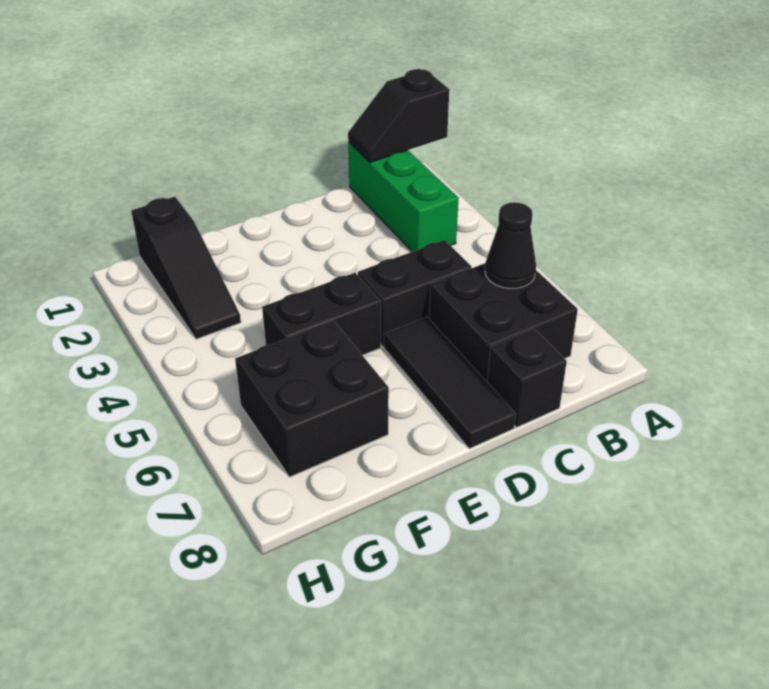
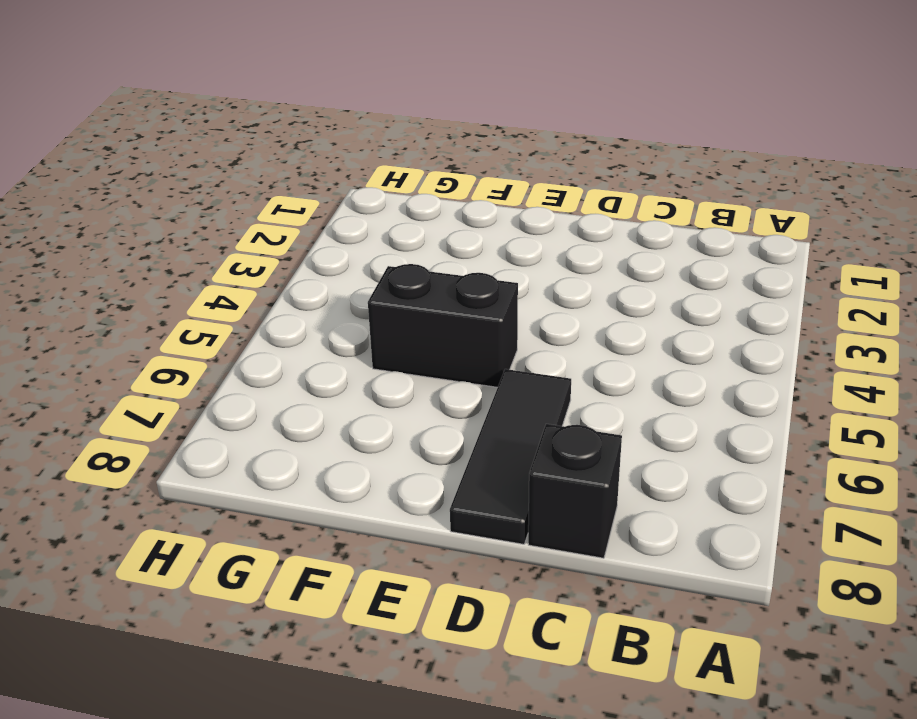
none -> green brick B1:B3 level 1
none -> black brick B6:C7 level 1

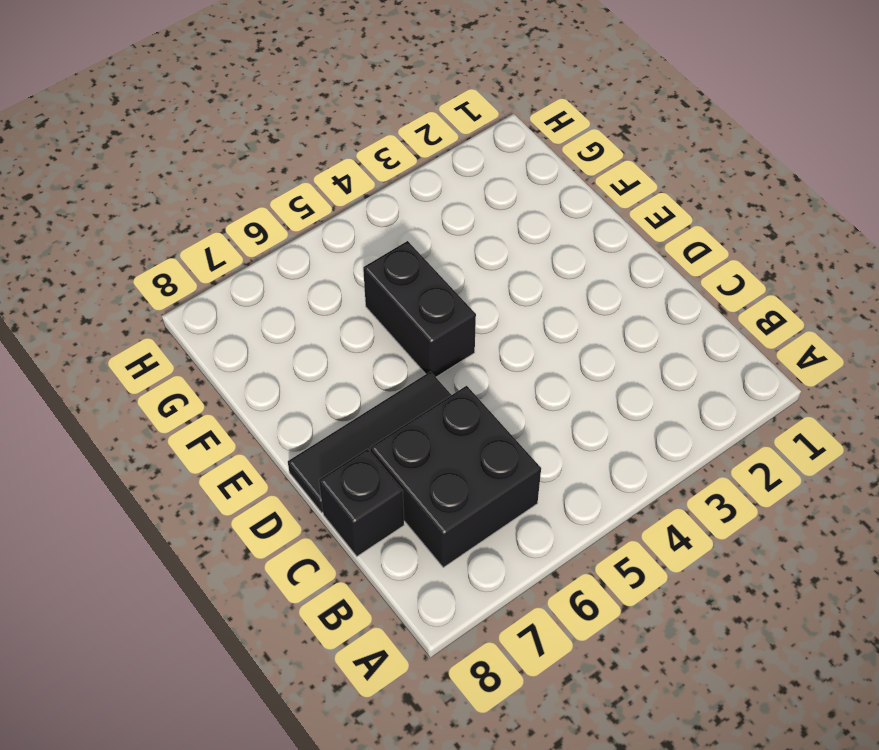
none -> green brick B1:B3 level 1
none -> black brick C5:D5 level 1

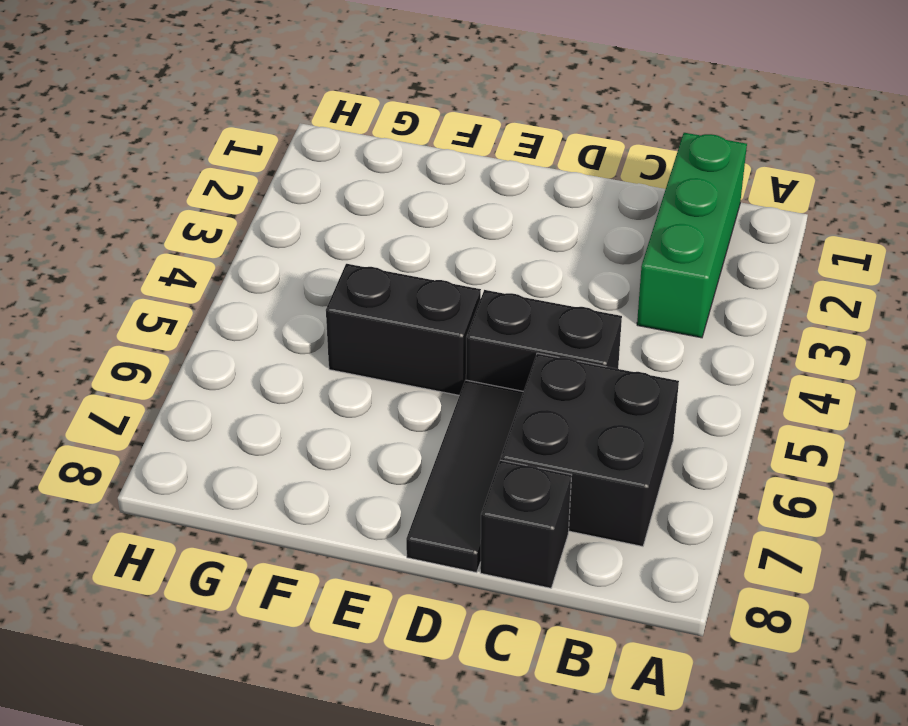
none -> black brick F6:G7 level 1
none -> black slope G1:G3 level 1 top 1

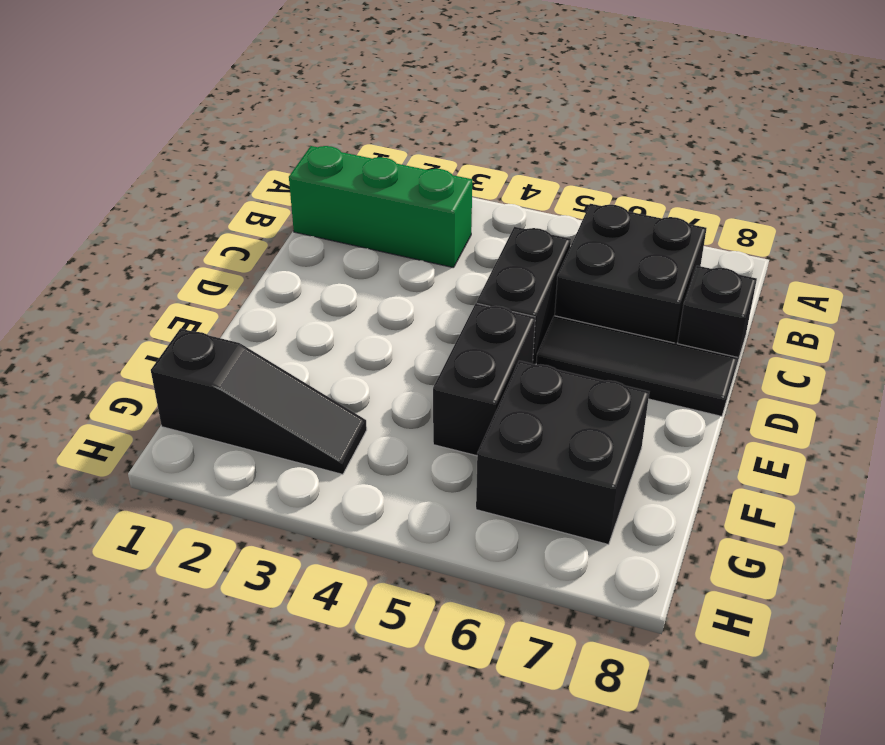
none -> black slope A1:B1 level 2 top A
none -> black cone B6 level 2

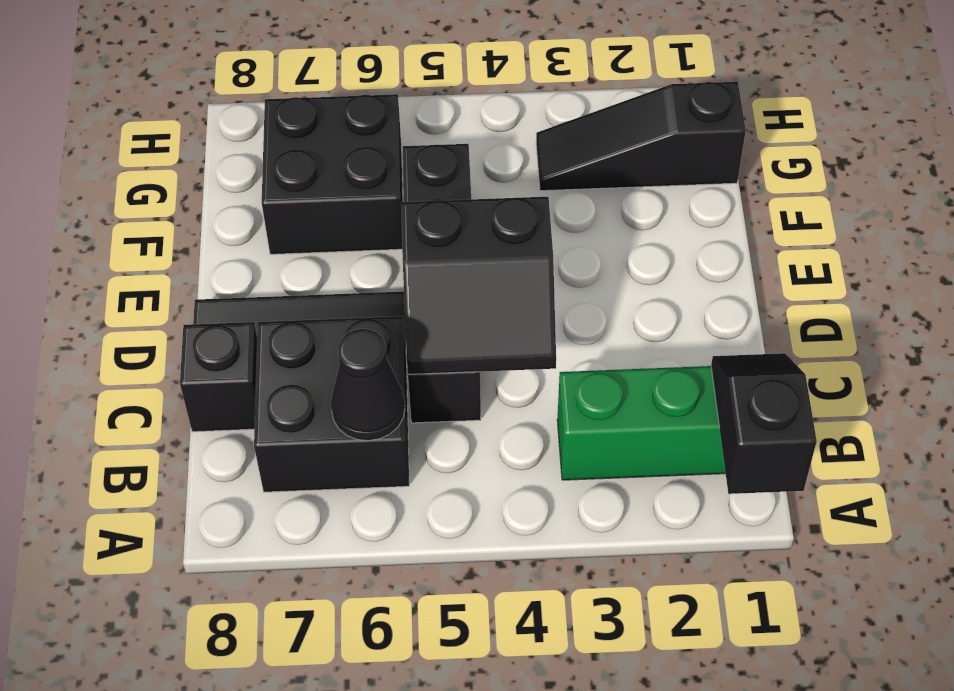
black slope C4:D5 level 2 top D -> none

